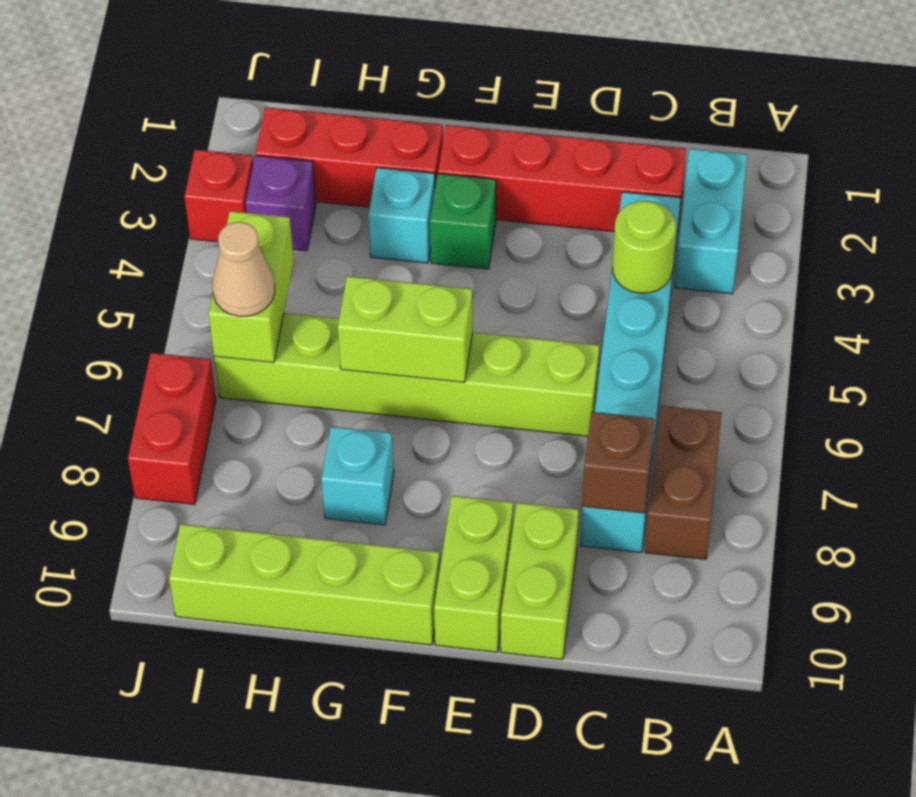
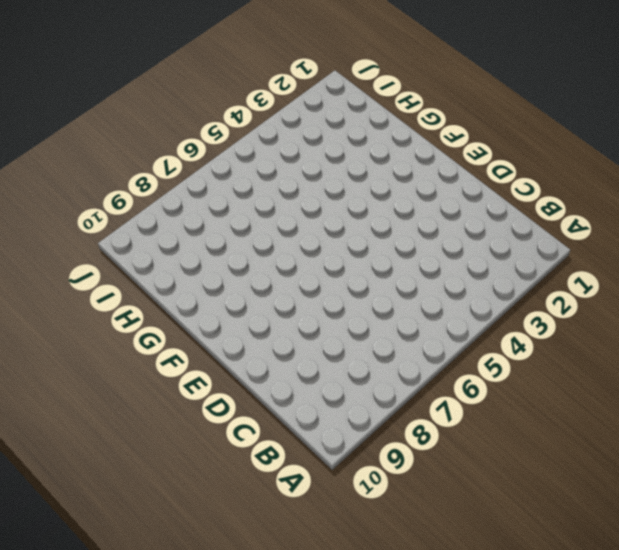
none -> cyan brick B2:B3 level 1
none -> brown brick B7:B8 level 1
none -> red brick C2:F2 level 1

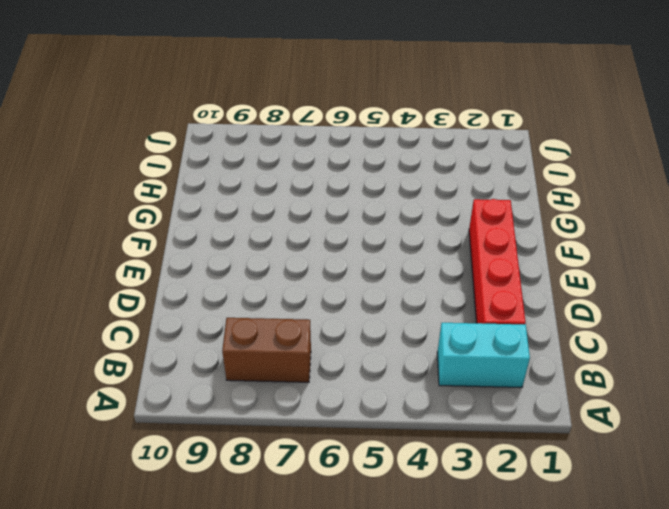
none -> cyan brick C3:C8 level 1
none -> lime brick D6:I6 level 1
none -> lime brick D9:D10 level 1

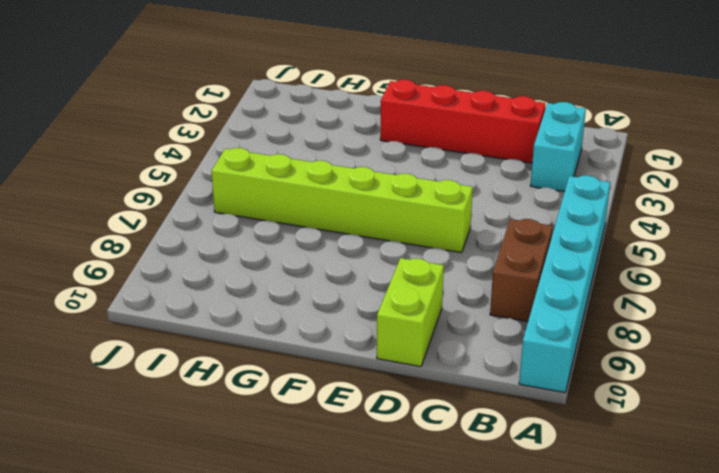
cyan brick A5:A10 level 1 -> cyan brick C3:C8 level 1
none -> lime brick E9:E10 level 1
none -> green brick F3 level 1
none -> lime brick F10:I10 level 1

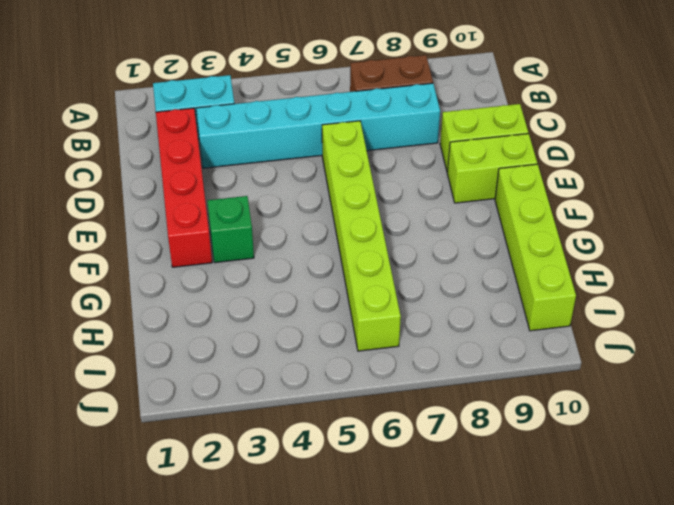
none -> red brick G2:I2 level 1
none -> cyan brick G3 level 1
none -> cyan brick G8 level 1

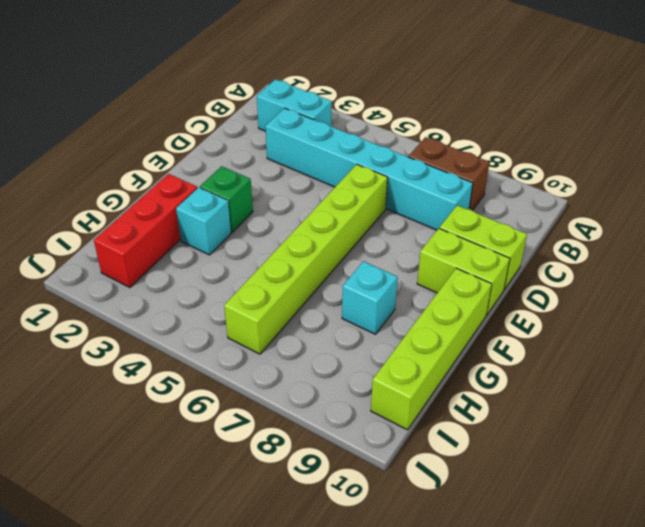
none -> red brick C2:F2 level 1
none -> purple brick I3 level 1
none -> red brick J3 level 1

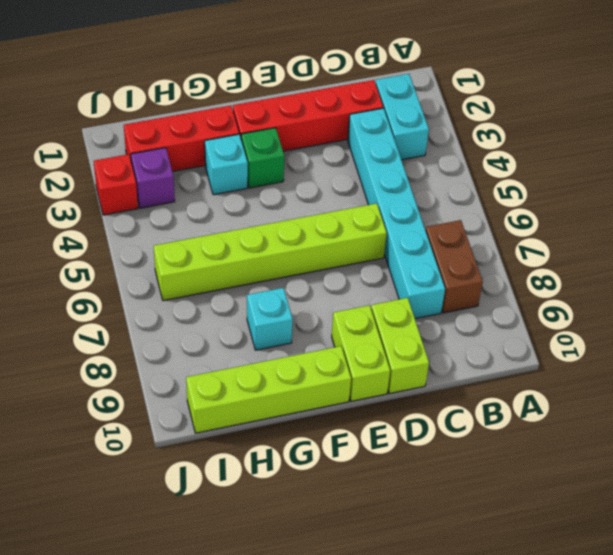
none -> red brick J7:J8 level 1
none -> lime round brick C4 level 2
none -> brown brick C8 level 2

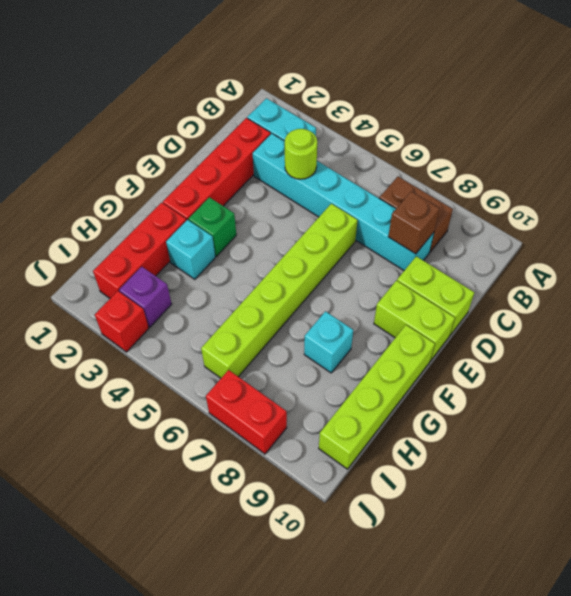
none -> lime brick F6:G6 level 2
none -> lime brick I5:I6 level 2
none -> tan cone I6 level 3

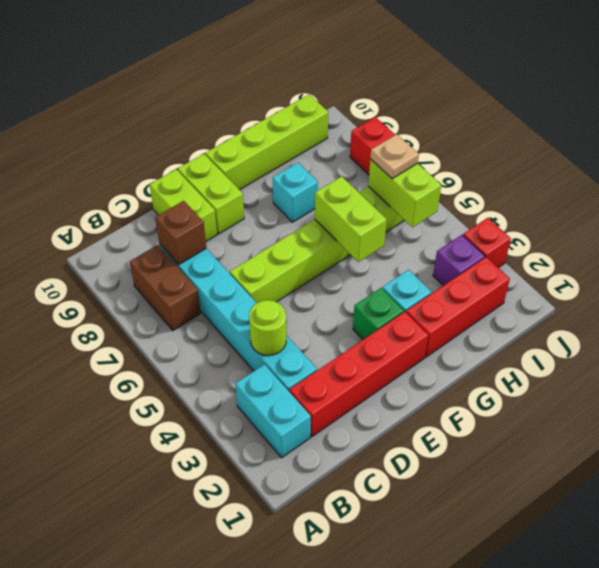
lime brick G5:G6 level 2 -> lime brick F6:G6 level 2
tan plate I6 level 3 -> tan cone I6 level 3

